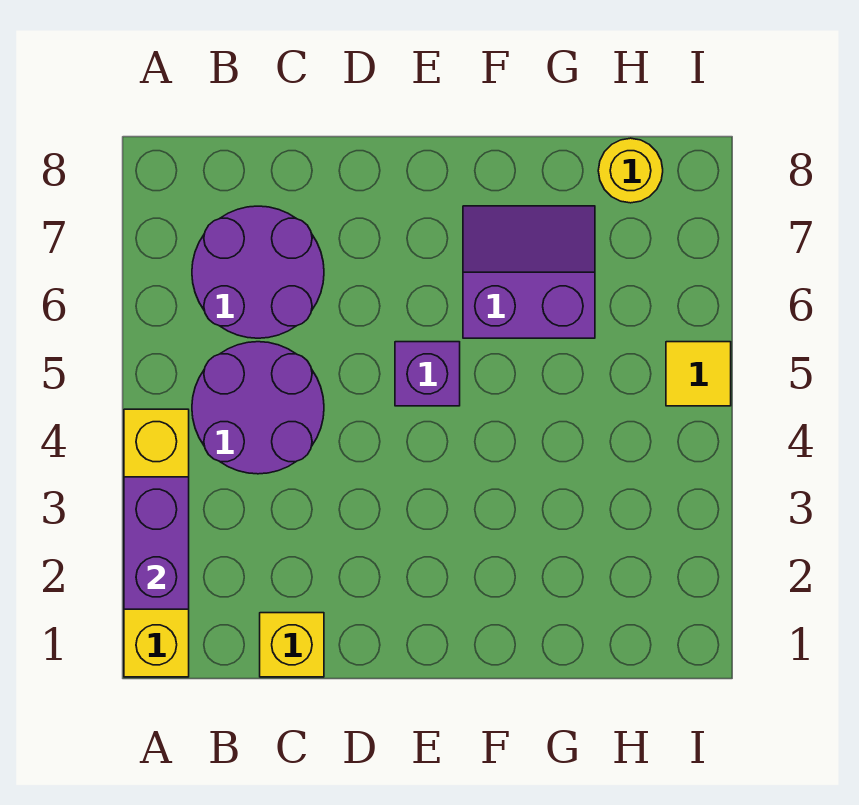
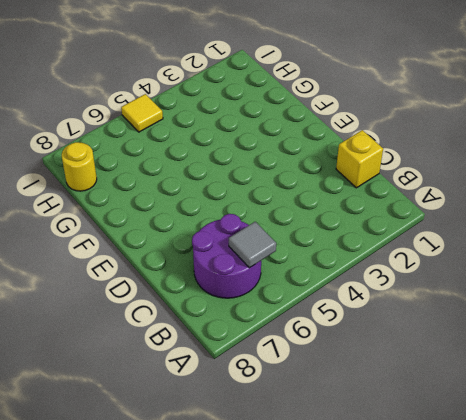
grey tile B6 level 2 -> none
none -> yellow brick A1:A4 level 1
none -> purple round brick B4:C5 level 1

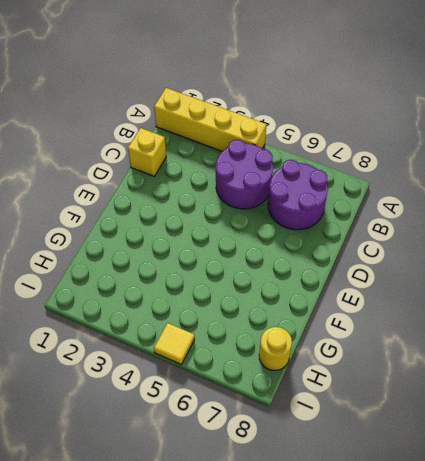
none -> purple brick E5 level 1
none -> purple slope F6:G7 level 1 top 6

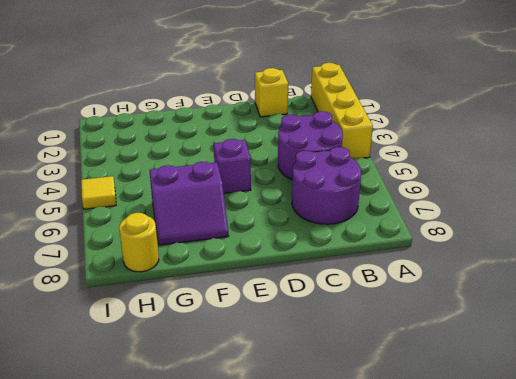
none -> purple brick A2:A3 level 2

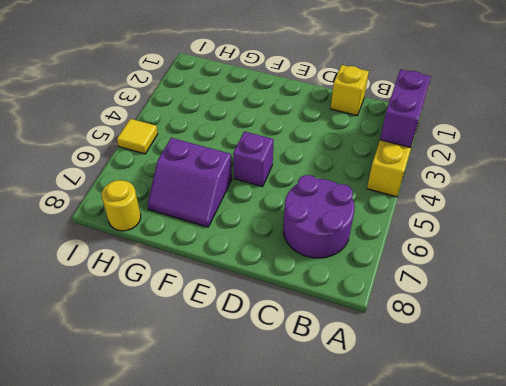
none -> purple round brick B4:C5 level 1

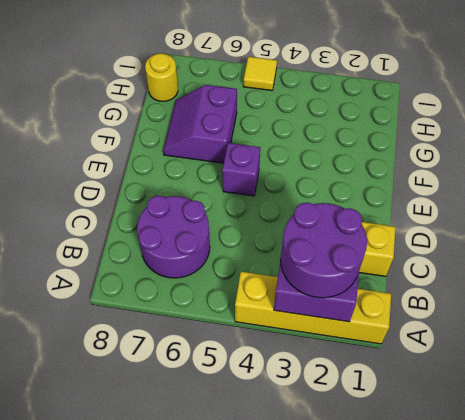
purple round brick A2:B3 level 3 -> purple round brick B4:C5 level 1

